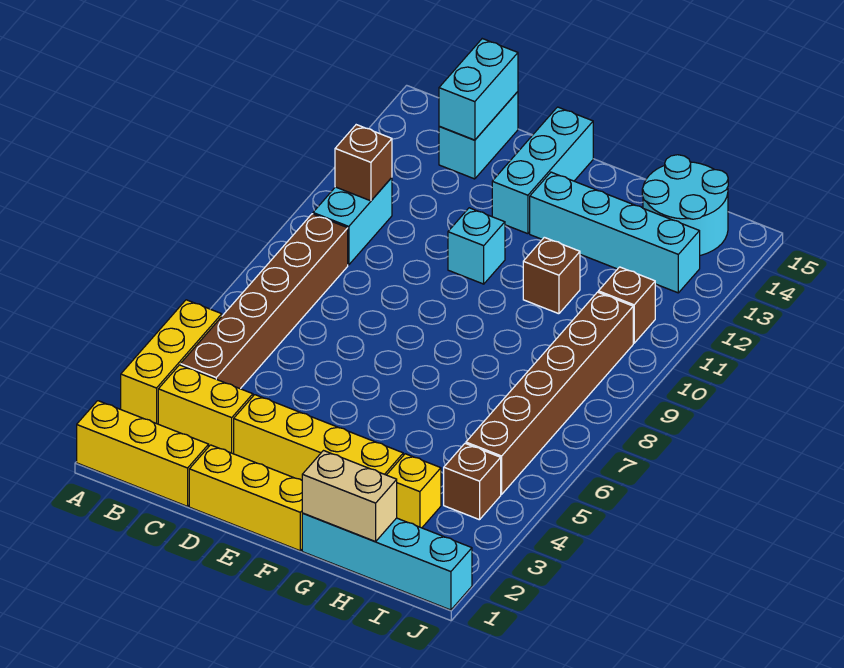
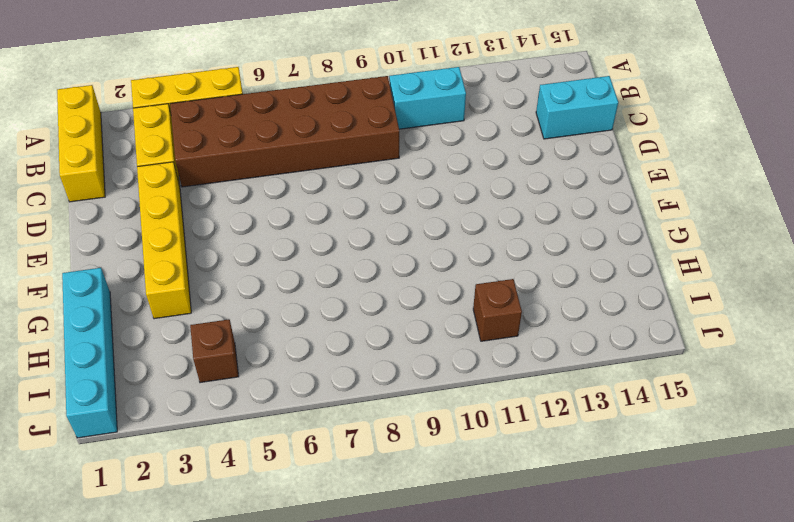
brown brick B4:C9 level 1 -> brown brick B4:B9 level 1
none -> yellow brick D1:F1 level 1
none -> cyan brick E11 level 1
none -> cyan brick E13:E15 level 1

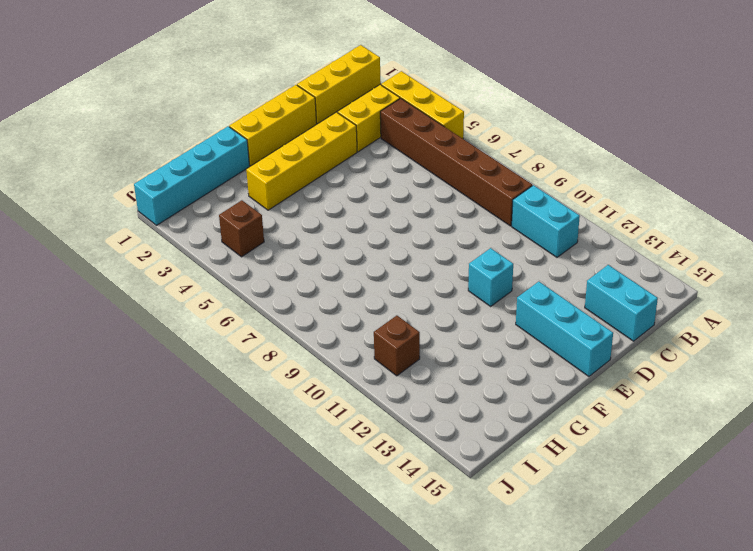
none -> cyan brick F13:I13 level 1
none -> brown brick G11 level 1
none -> yellow brick H3 level 1

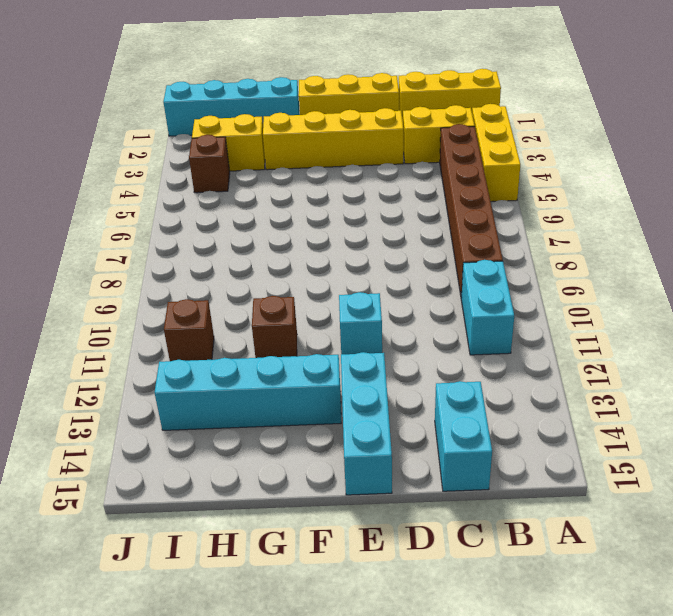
yellow brick H3:I3 level 1 -> yellow brick H3 level 1
none -> cyan round brick H14:I15 level 1
none -> brown brick I5:I10 level 1
none -> brown brick B11 level 2

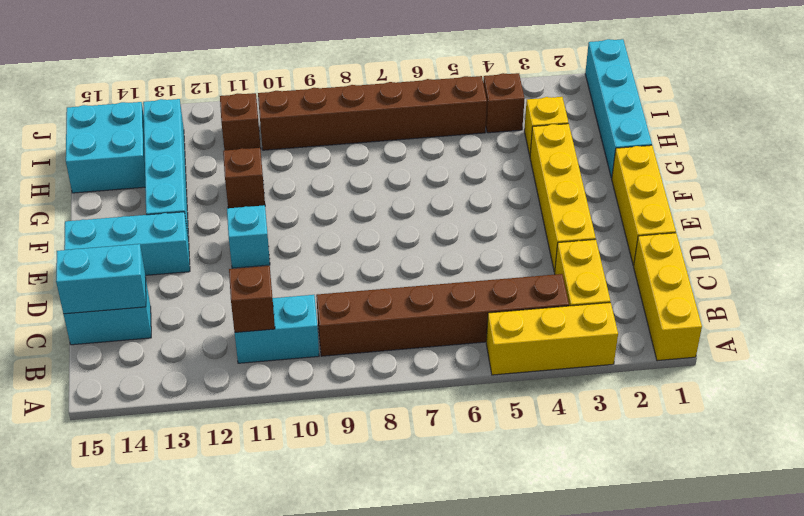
cyan brick H14:I15 level 1 -> cyan round brick H14:I15 level 1
none -> tan brick G1:H1 level 2

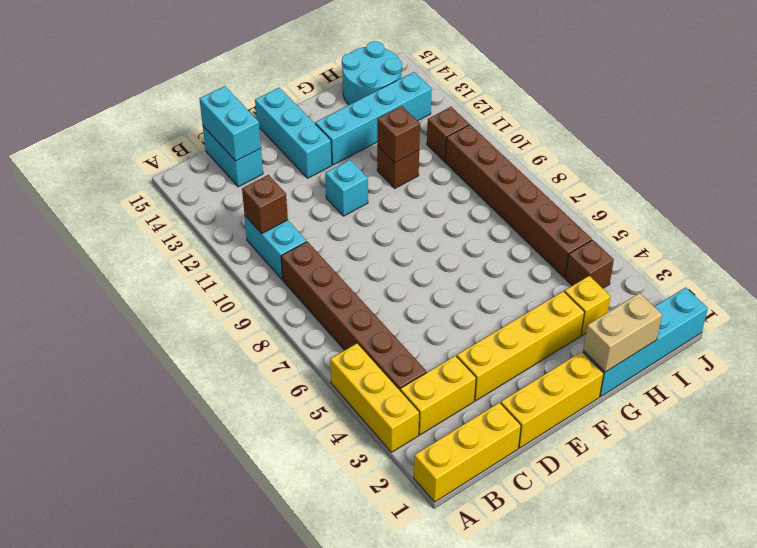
brown brick G11 level 2 -> none

